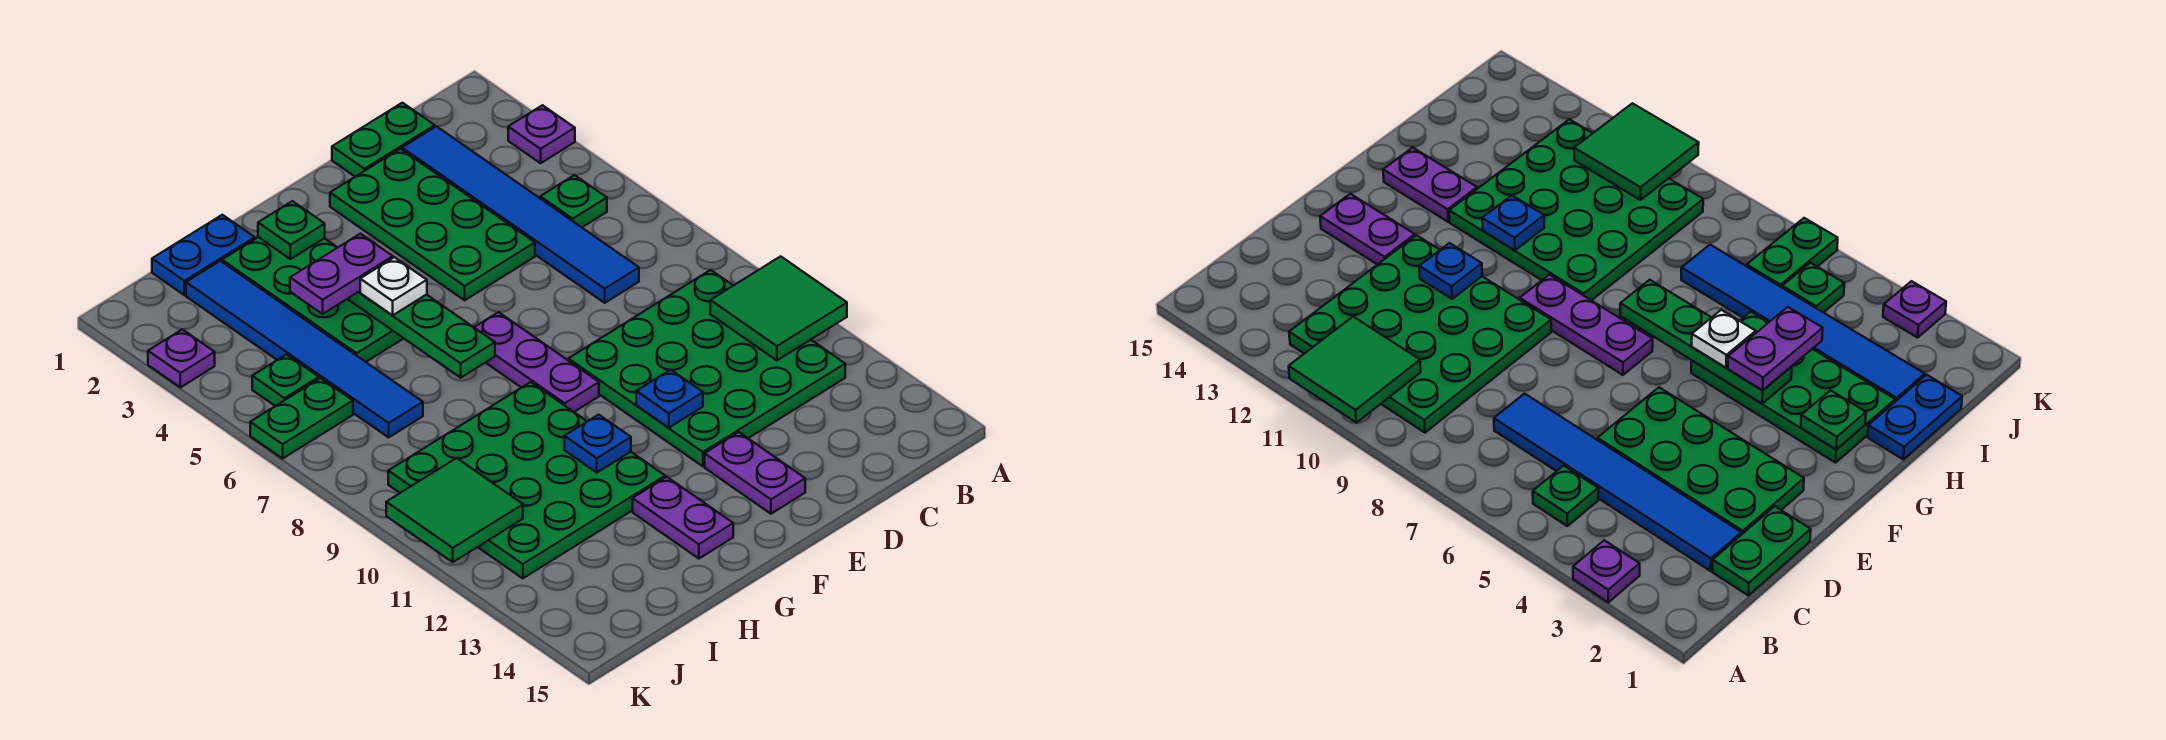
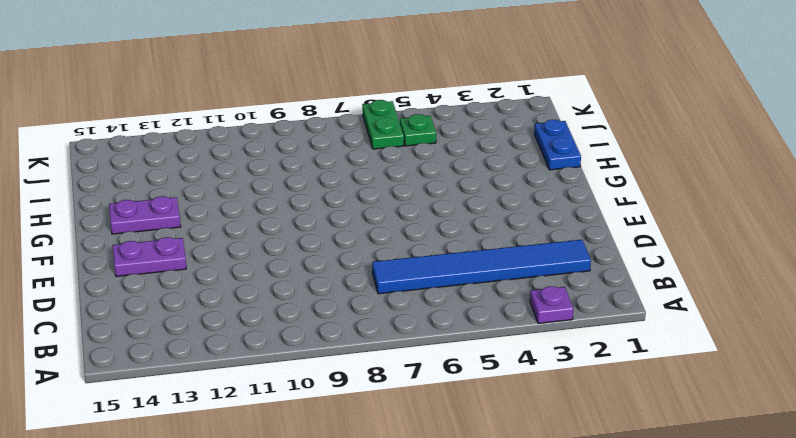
none -> green plate B5 level 1
none -> green plate B9:E12 level 1
none -> green plate C1:D1 level 1

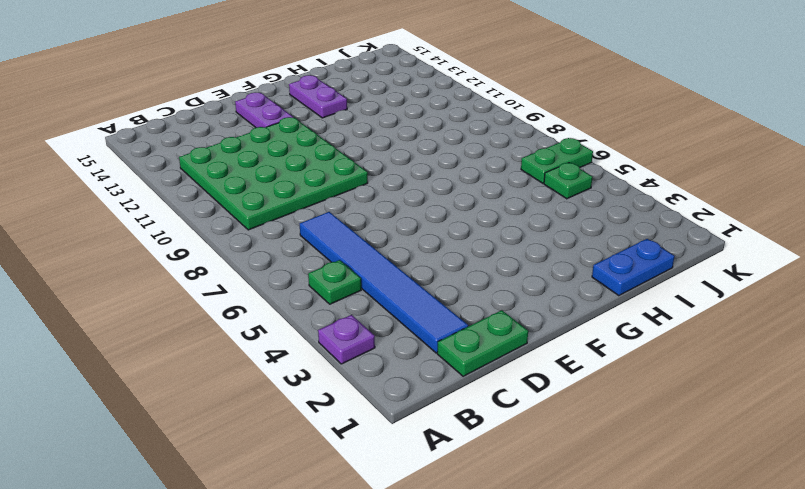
none -> green plate D2:E5 level 1
none -> purple plate F7:F9 level 1
none -> green plate G2:H5 level 1

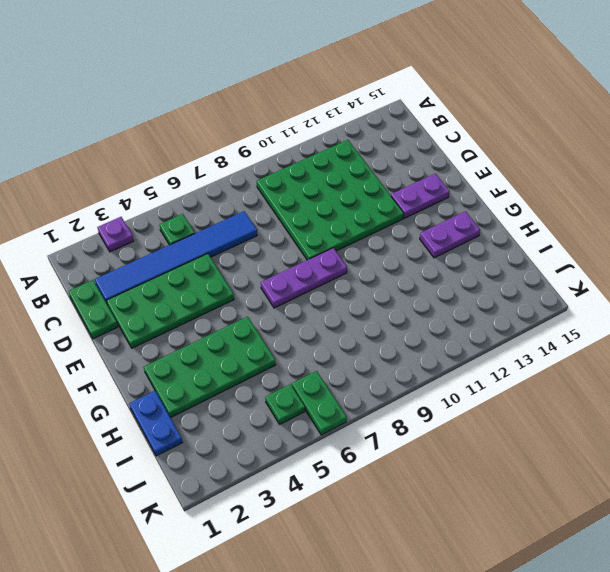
none -> green plate G9:J12 level 1
none -> blue tile I2:I7 level 1
none -> purple plate K3 level 1

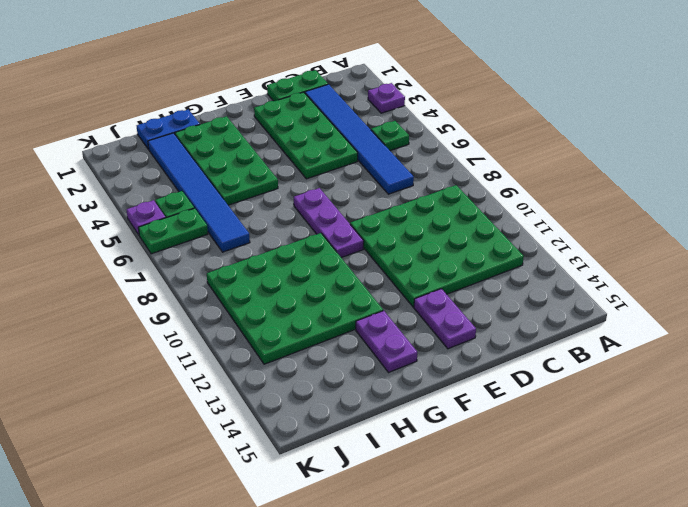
purple plate K5 level 1 -> purple plate K3 level 1
none -> green tile A10:B11 level 2
none -> blue plate E11 level 2
none -> green plate G2 level 2

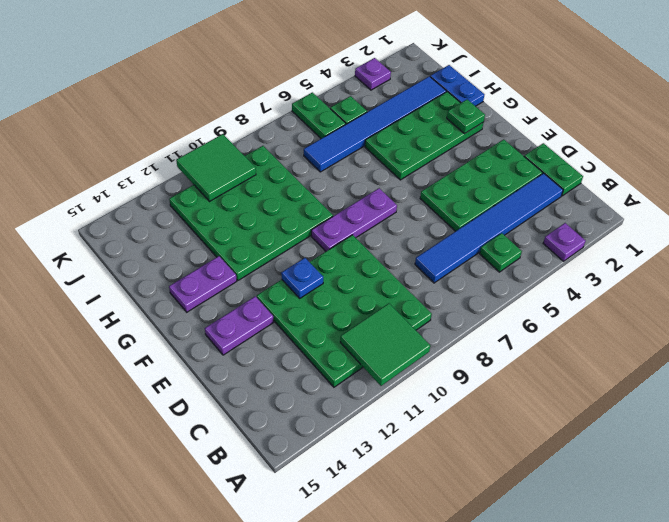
none -> green plate G4:G7 level 2
none -> blue plate G11 level 2
none -> purple plate G4:H4 level 3

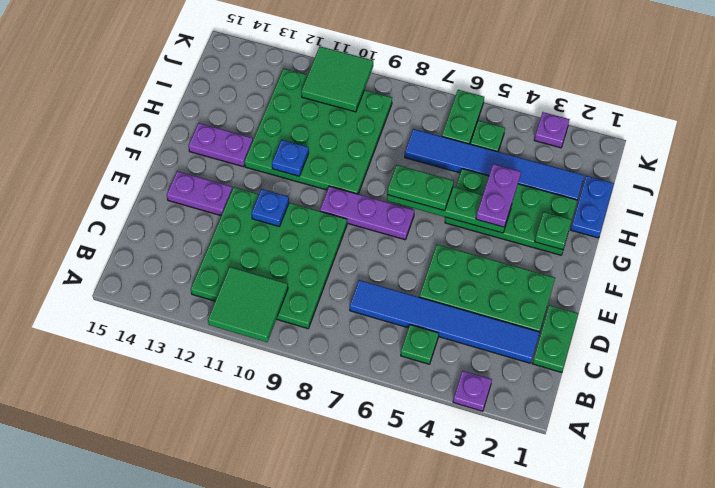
green plate G6:G7 level 3 -> none
none -> white plate G5 level 3

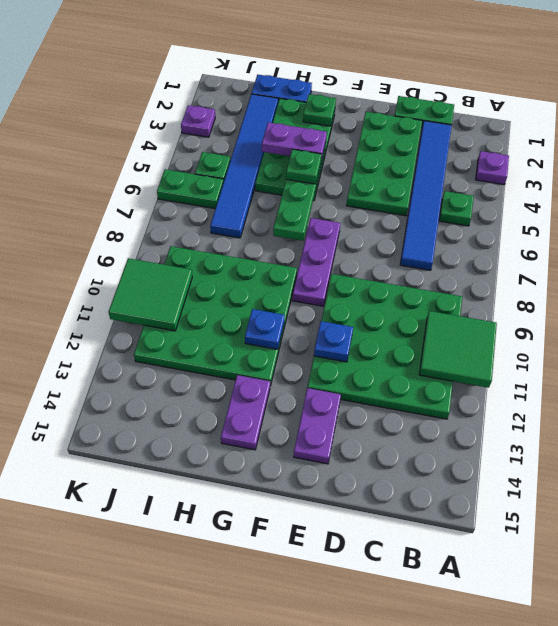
green plate G5 level 3 -> white plate G5 level 3

